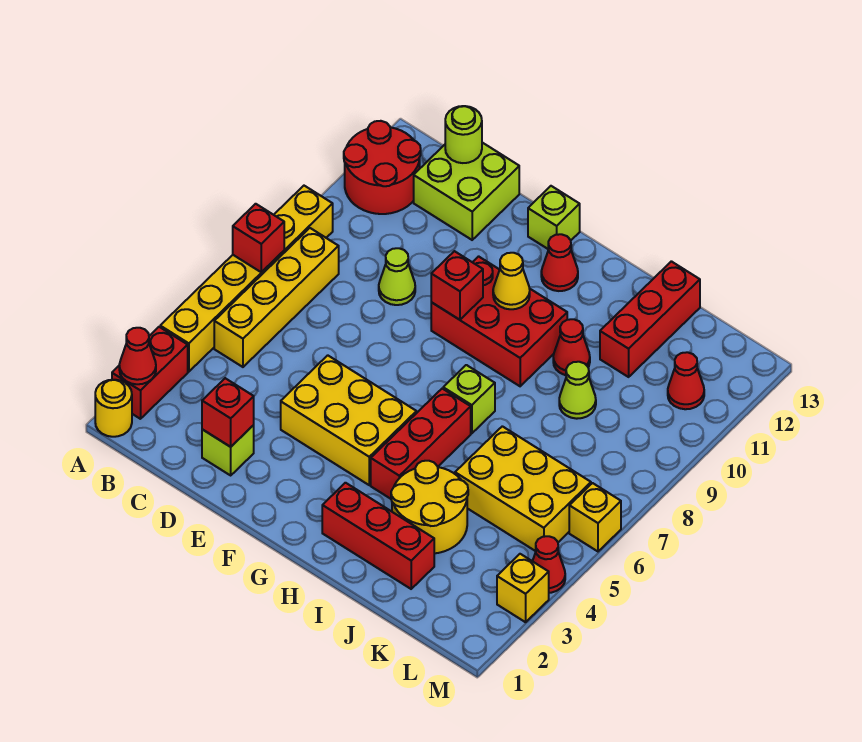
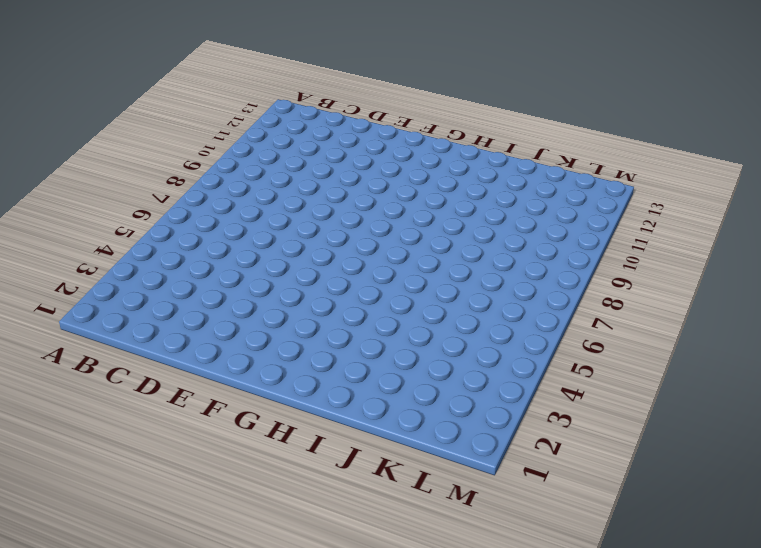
none -> yellow round brick A1 level 1
none -> red brick A2:A3 level 1
none -> yellow brick A4:A9 level 1
none -> red round brick A11:B12 level 1

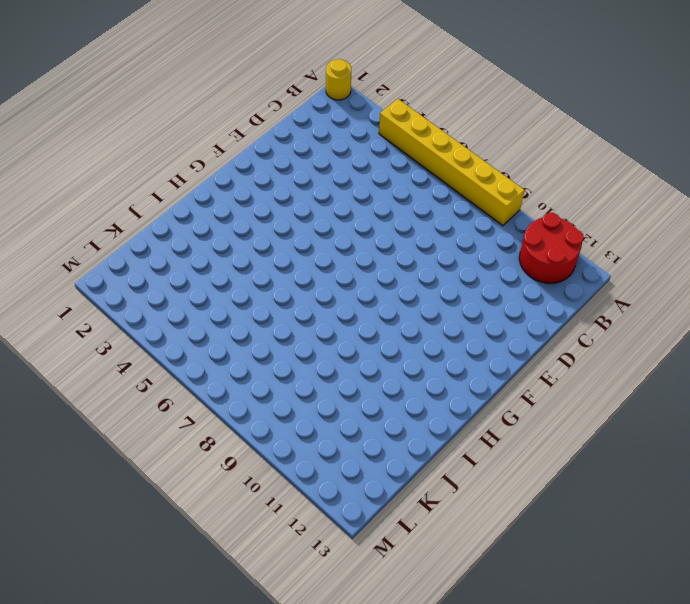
none -> red brick A2:A3 level 1
none -> yellow brick B5:B8 level 1
none -> lime brick C12:D13 level 1
none -> lime brick D2 level 1

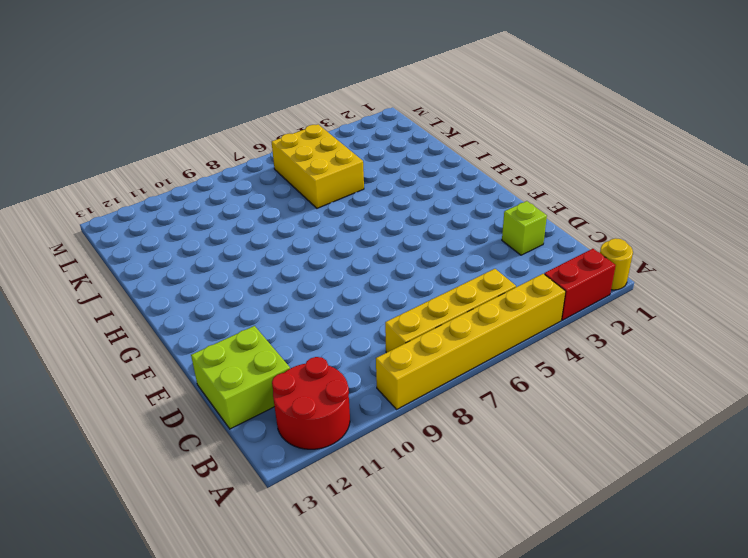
none -> lime cone D9 level 1
none -> yellow brick E4:G5 level 1
none -> red brick F9:H10 level 1
none -> lime brick F13 level 1

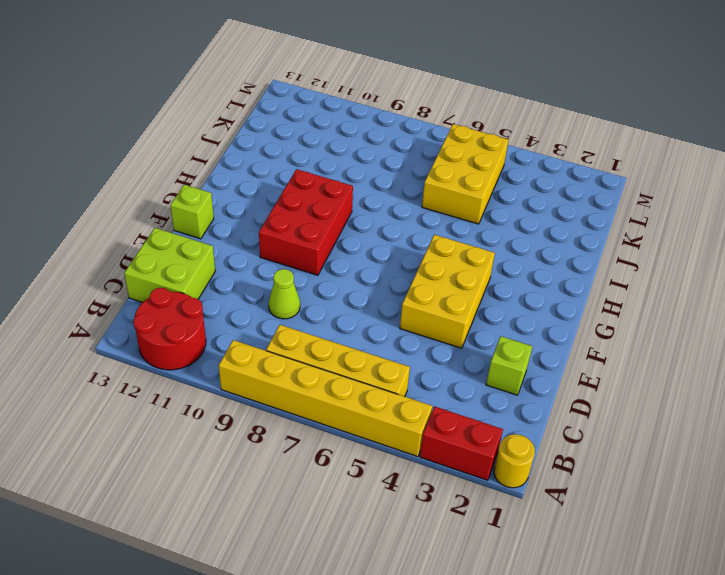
none -> red cone G12 level 1
none -> red brick H2:J2 level 1
none -> red brick H4:H6 level 1
none -> lime brick H7 level 1

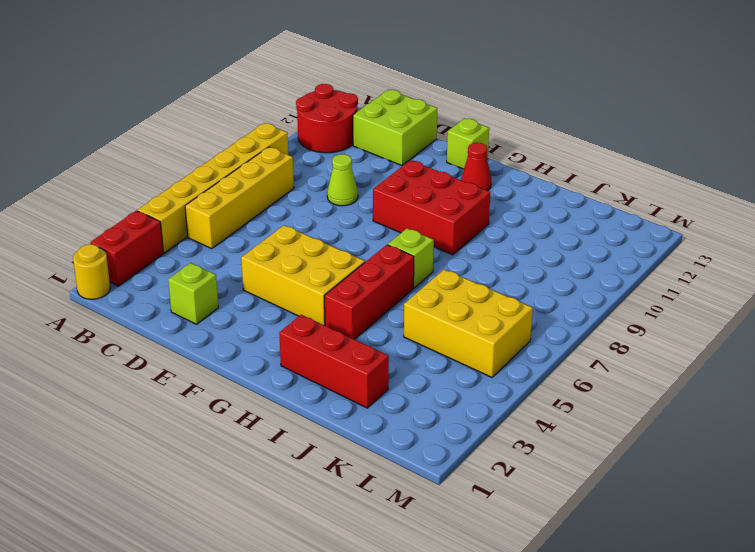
none -> yellow round brick I3:J4 level 1
none -> red cone I10 level 1
none -> lime cone J9 level 1
none -> red brick J11:J13 level 1

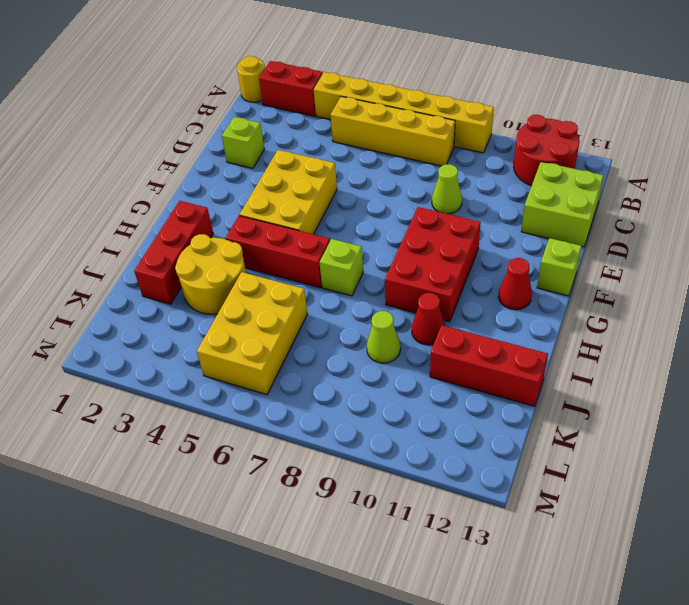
none -> red cone L11 level 1
none -> yellow brick M3 level 1
none -> red cone M4 level 1
none -> yellow brick M6 level 1

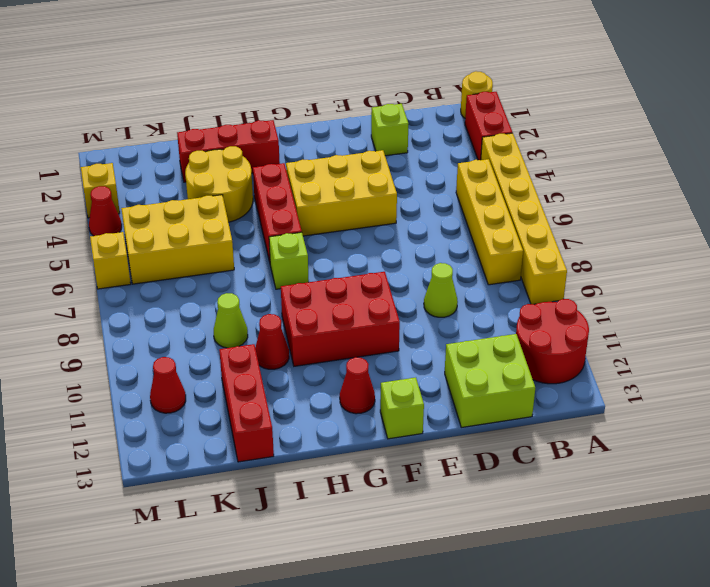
none -> red cone A2 level 2
none -> red brick A7 level 2
none -> lime round brick C13 level 2
none -> red brick D2 level 2

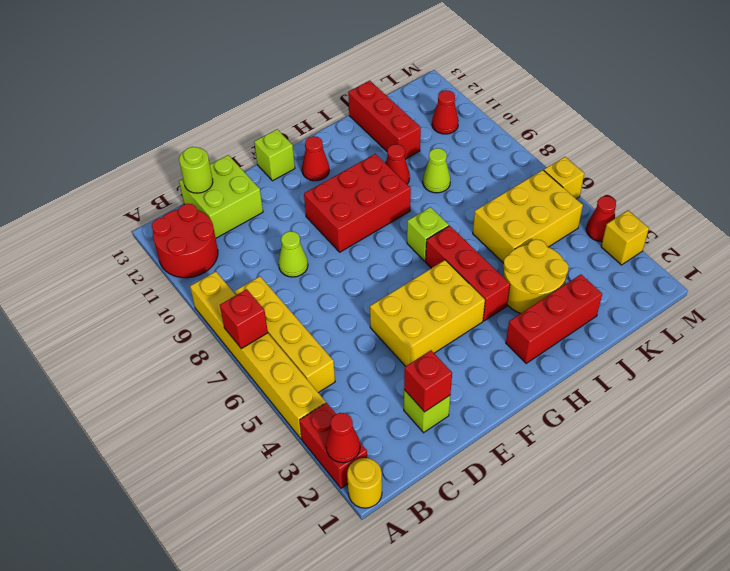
none -> red brick F9 level 2
none -> yellow cone G10 level 2

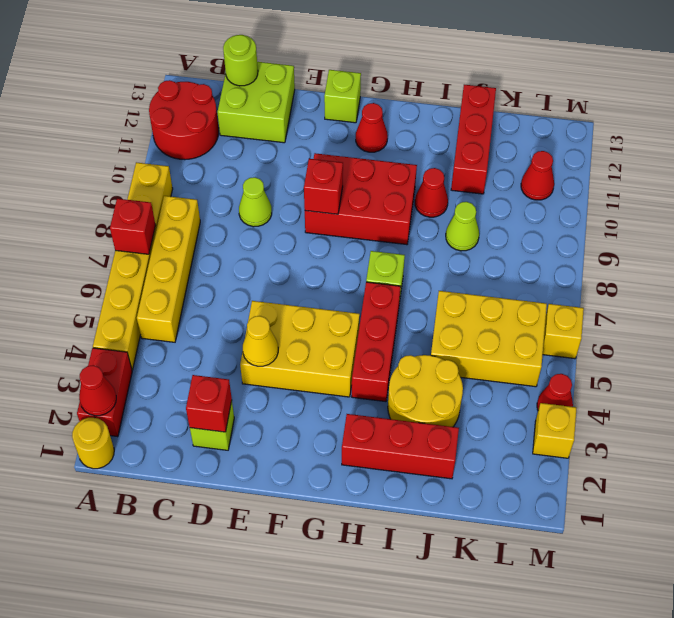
yellow cone E4 level 2 -> yellow cone G10 level 2

